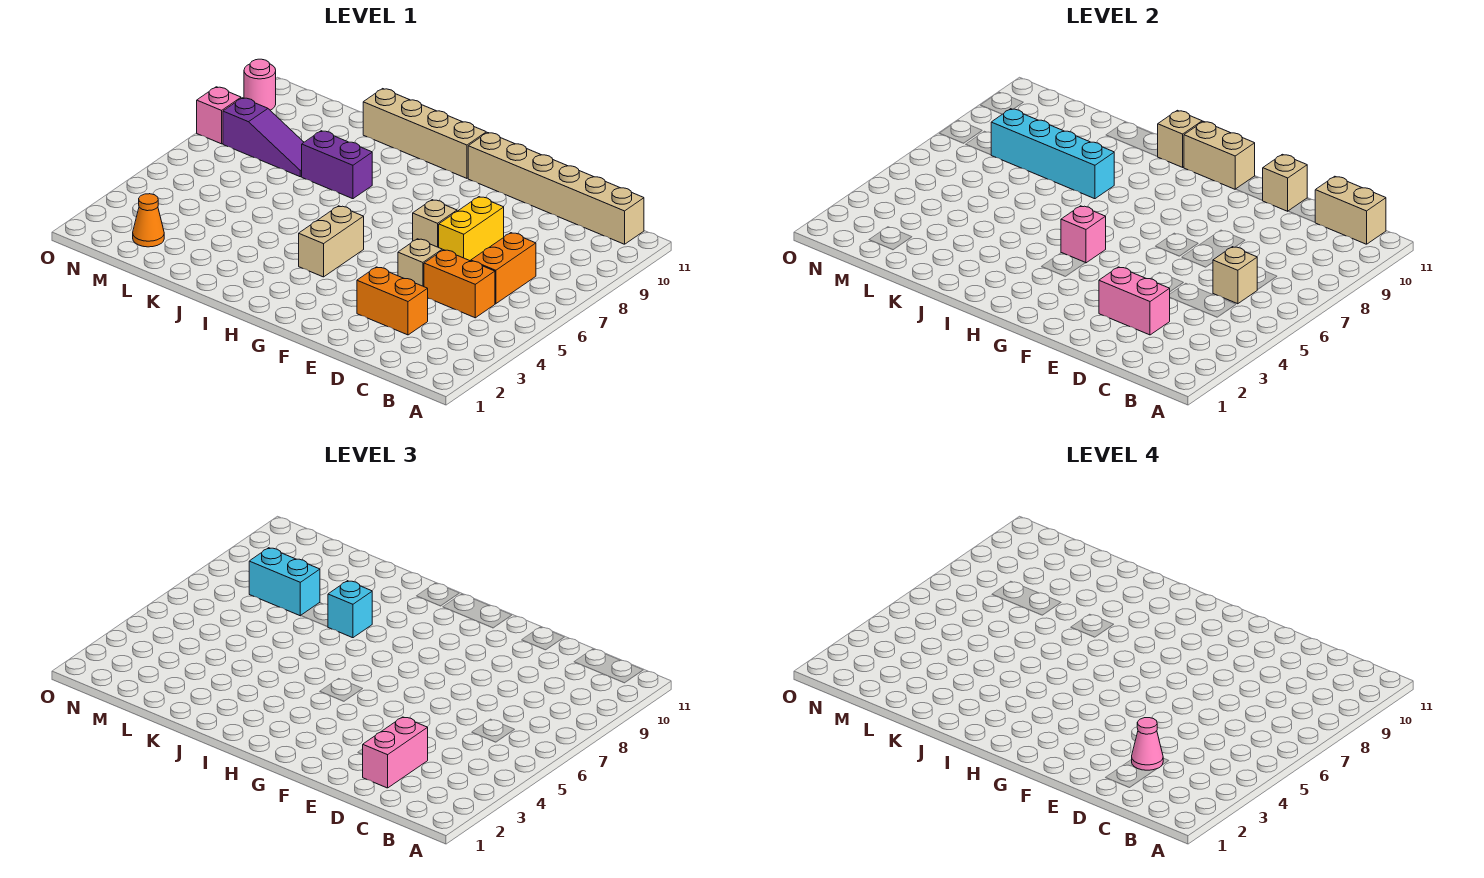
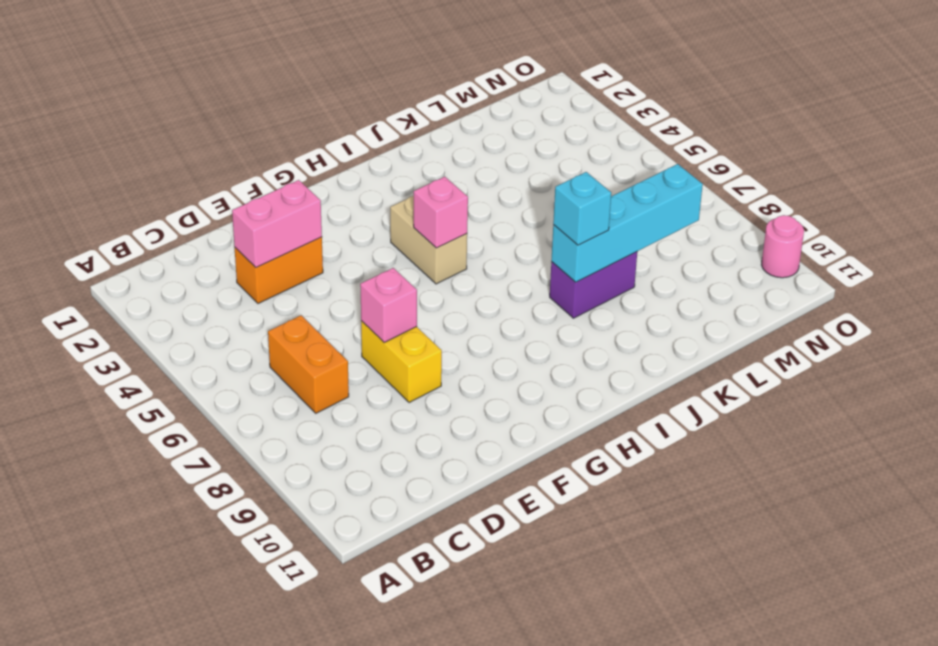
pink brick E7 level 2 -> pink brick O8 level 1
none -> tan brick B11:G11 level 1
none -> orange brick C5:D5 level 1
none -> tan brick E5 level 1

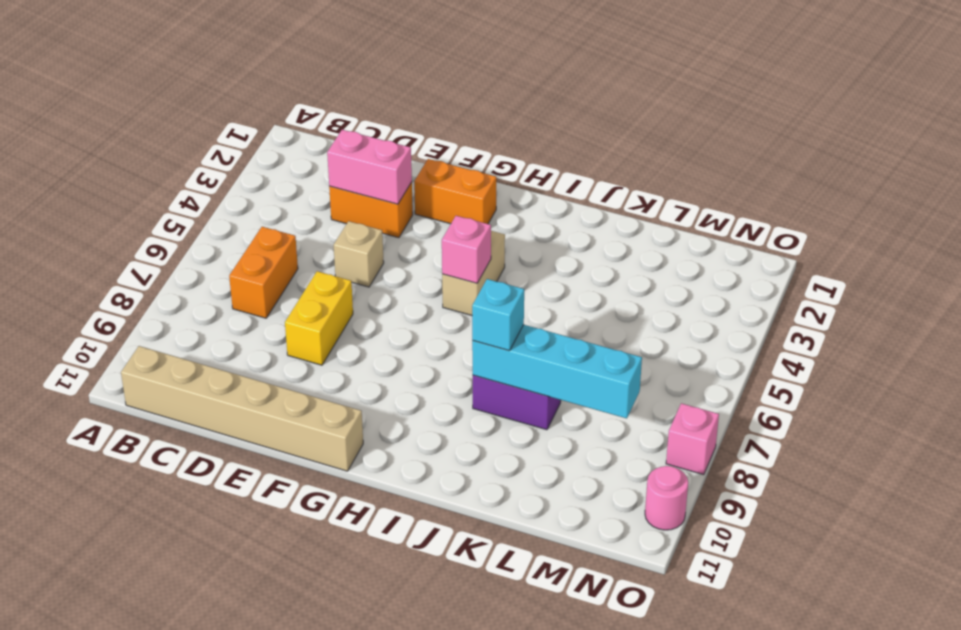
orange brick F2:G2 level 1 -> orange brick C5:D5 level 1
none -> tan brick F7 level 1
none -> tan brick H11:K11 level 1
none -> purple slope L8:N8 level 1 top N

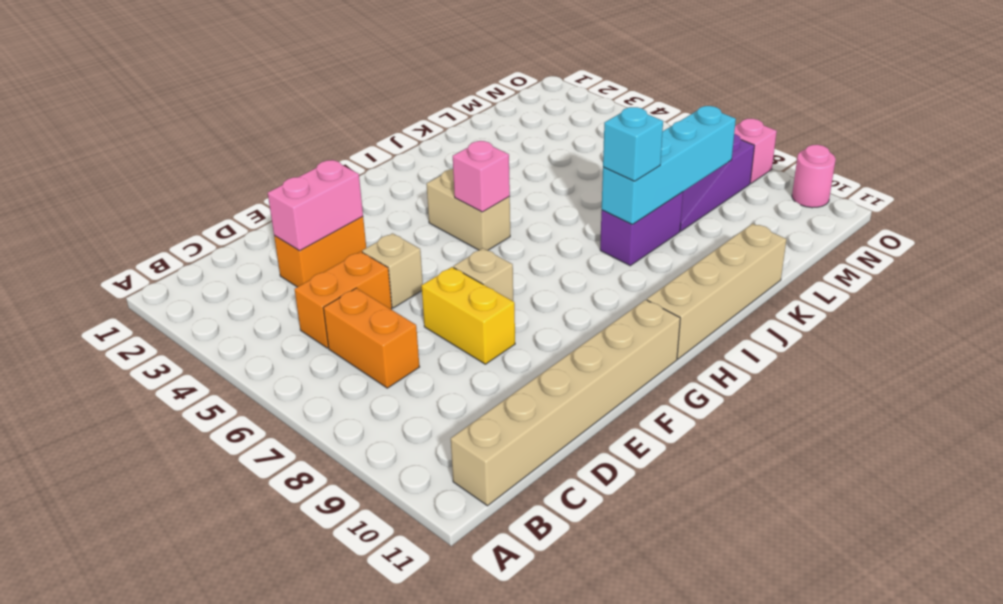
none -> orange cone M2 level 1
none -> tan brick B11:C11 level 2
none -> tan brick C6 level 2

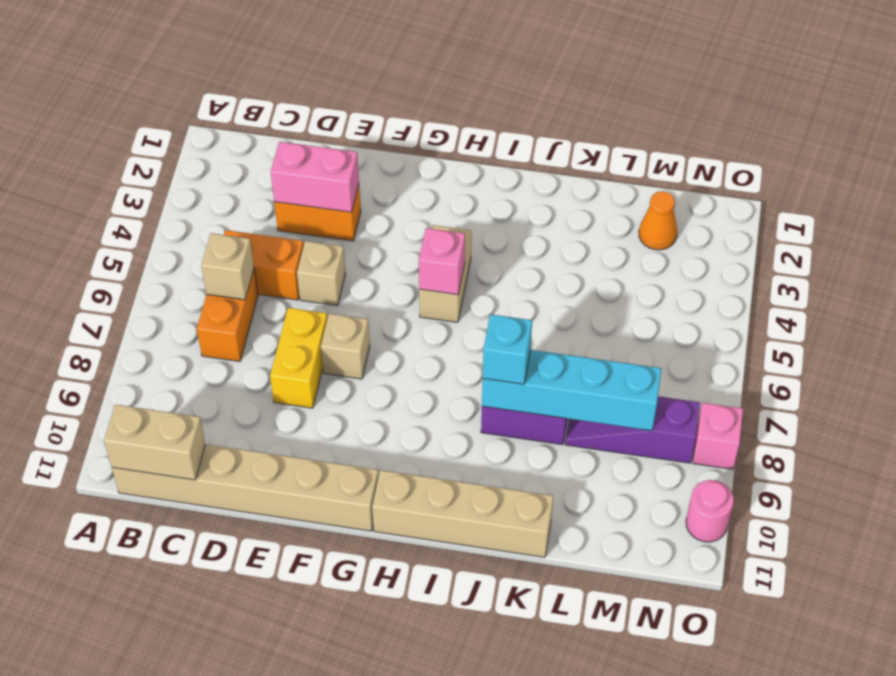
none -> tan brick E11 level 2
none -> tan brick G11:H11 level 2
none -> tan brick I11 level 2

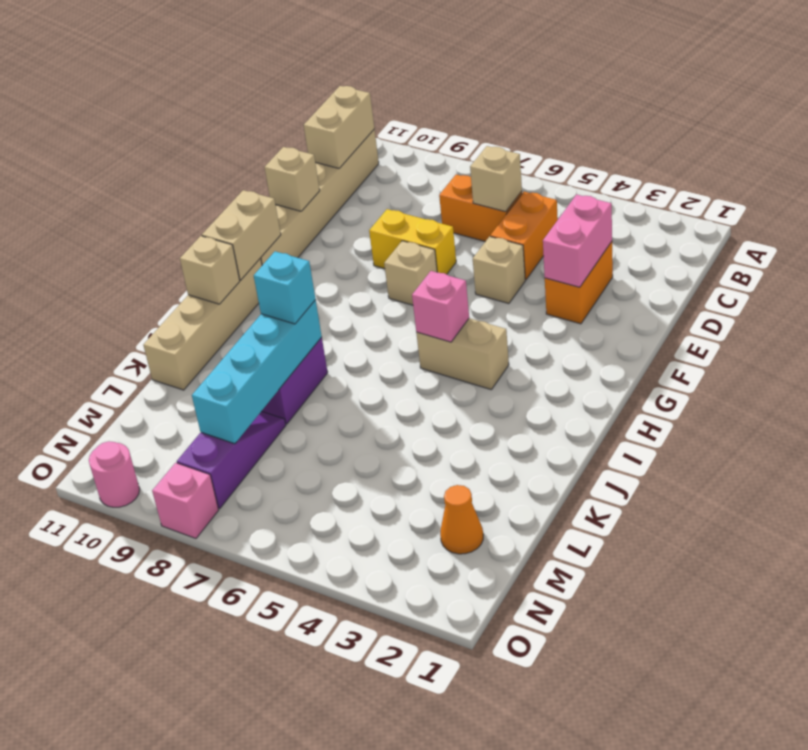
none -> pink brick D2:D3 level 3
none -> cyan brick L8:M8 level 3
none -> pink cone D3 level 4

